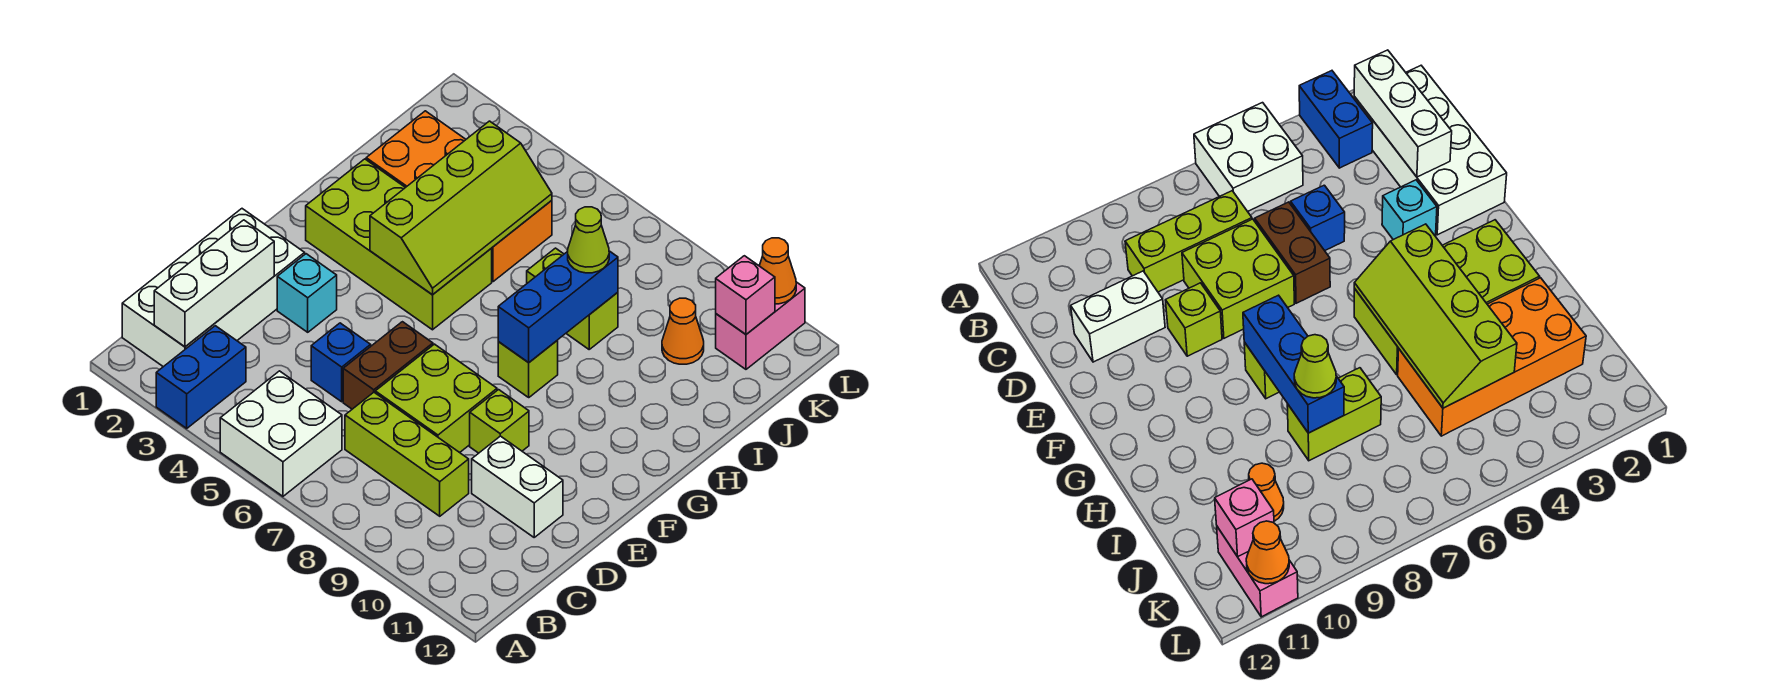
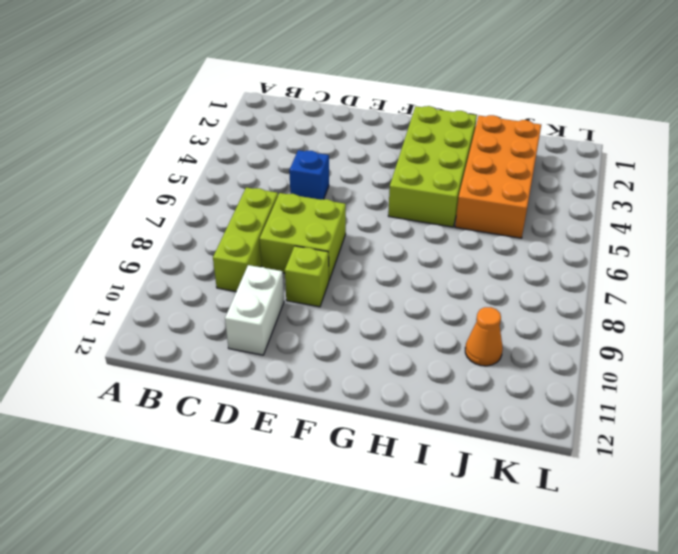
none -> blue brick A3:B3 level 1
none -> white brick A5:B6 level 1
none -> white brick B1:E2 level 1

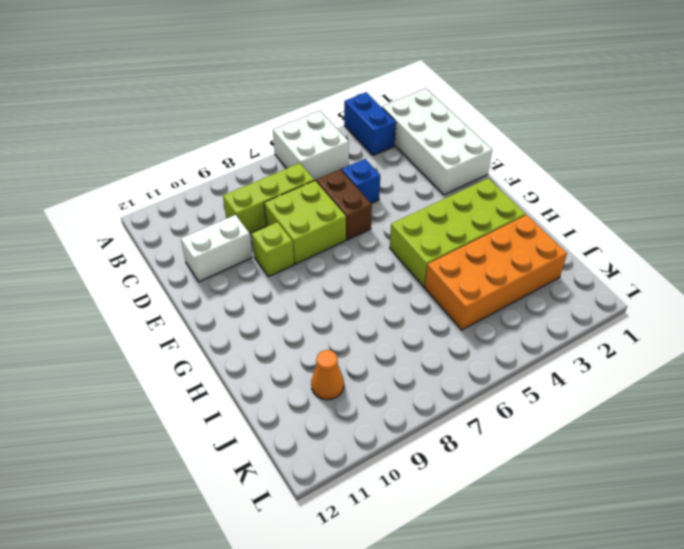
none -> cyan brick E3 level 1
none -> lime brick G8 level 1
none -> lime brick I7:I8 level 1

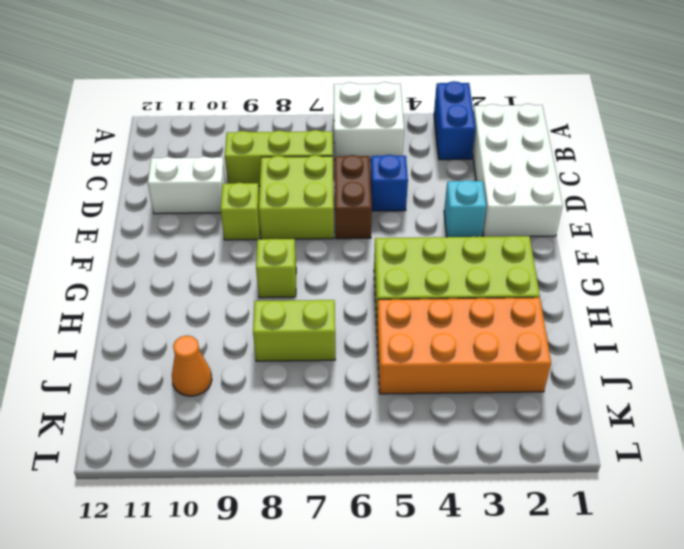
none -> pink brick K11:L11 level 1
none -> white brick B2:D2 level 2
none -> lime slope G4:J5 level 2 top 4

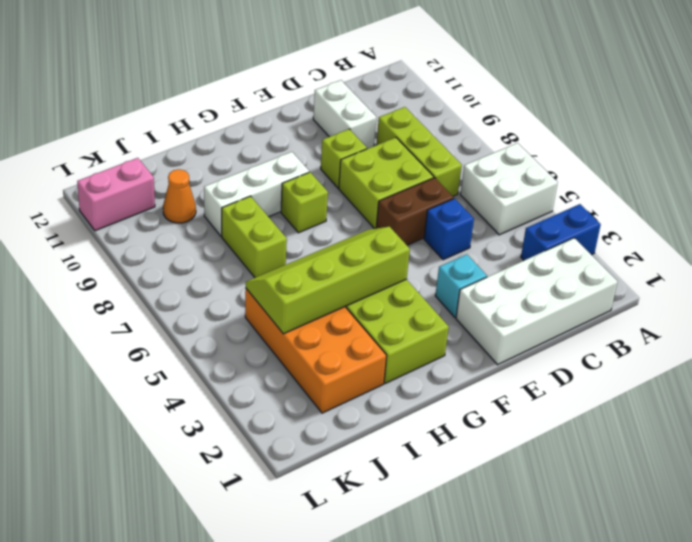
white brick G9:I9 level 1 -> white brick B2:D2 level 2
none -> blue brick G8:I8 level 2
none -> pink brick K11 level 2
none -> orange cone L11 level 2

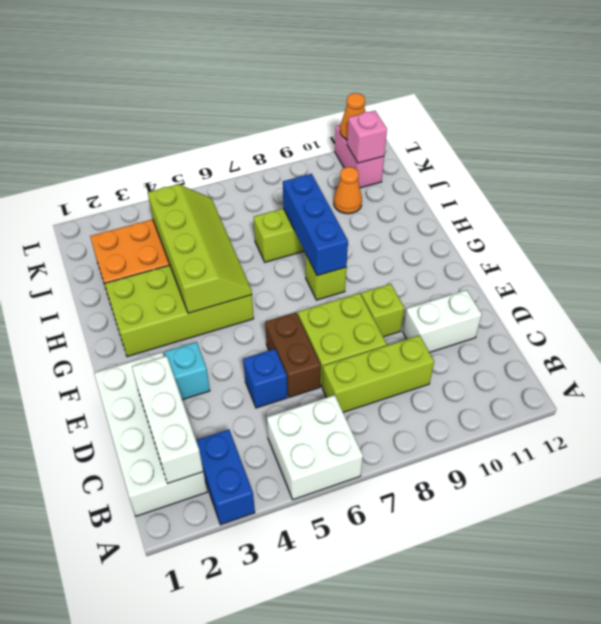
none -> lime cone I8 level 3

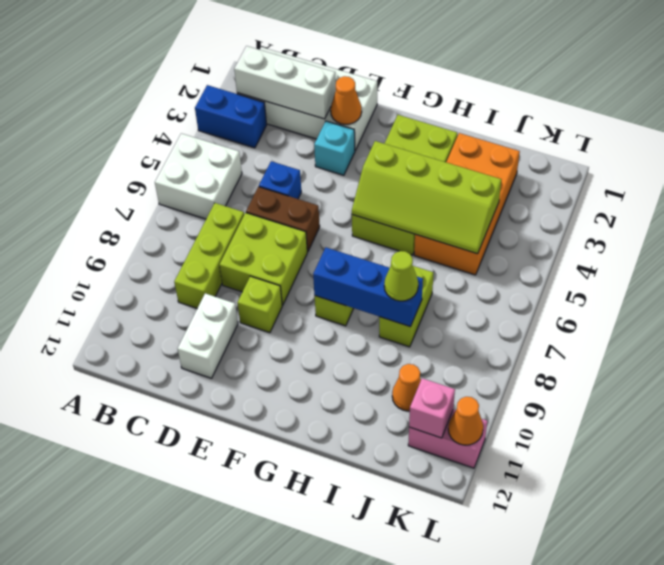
orange cone E2 level 2 -> none

